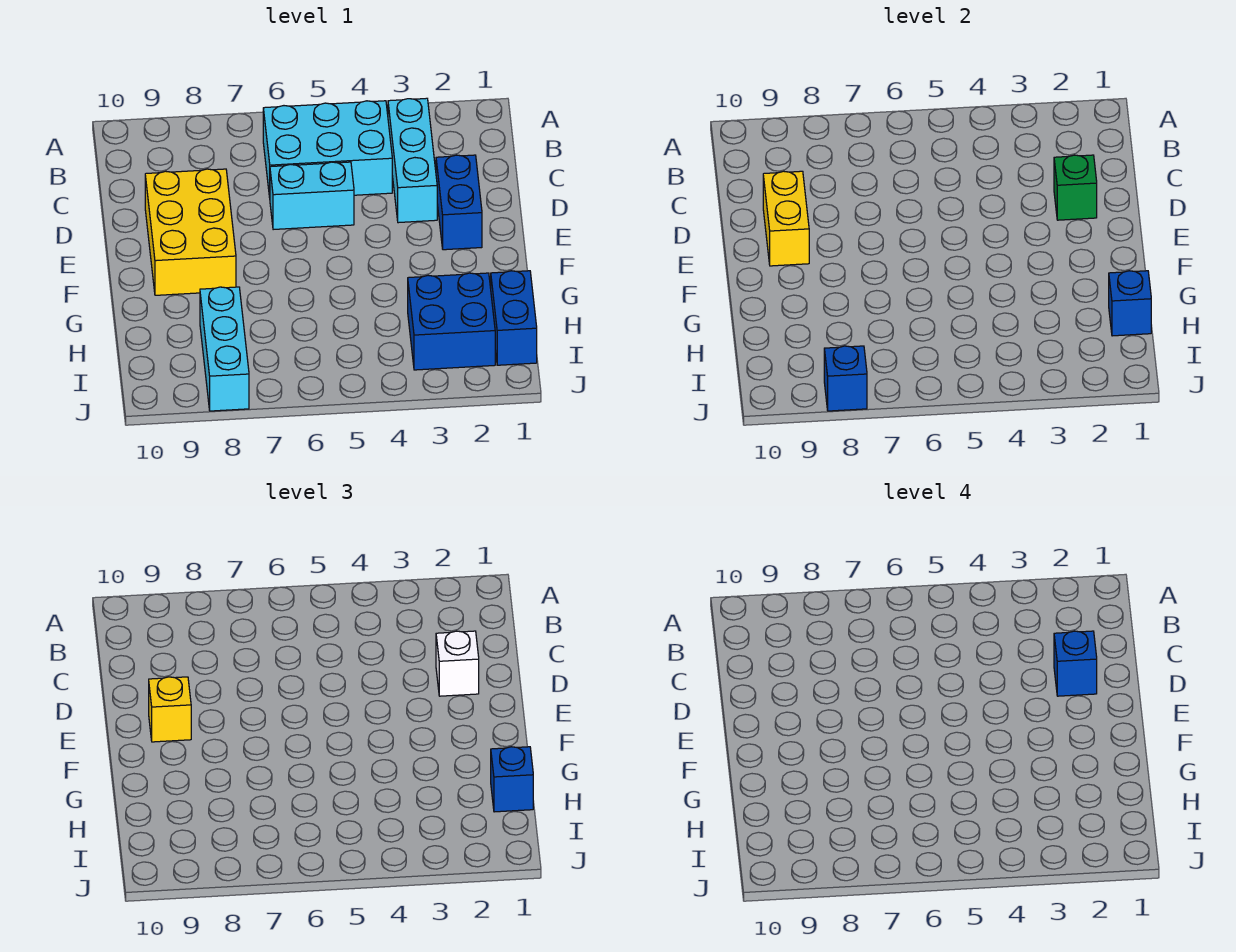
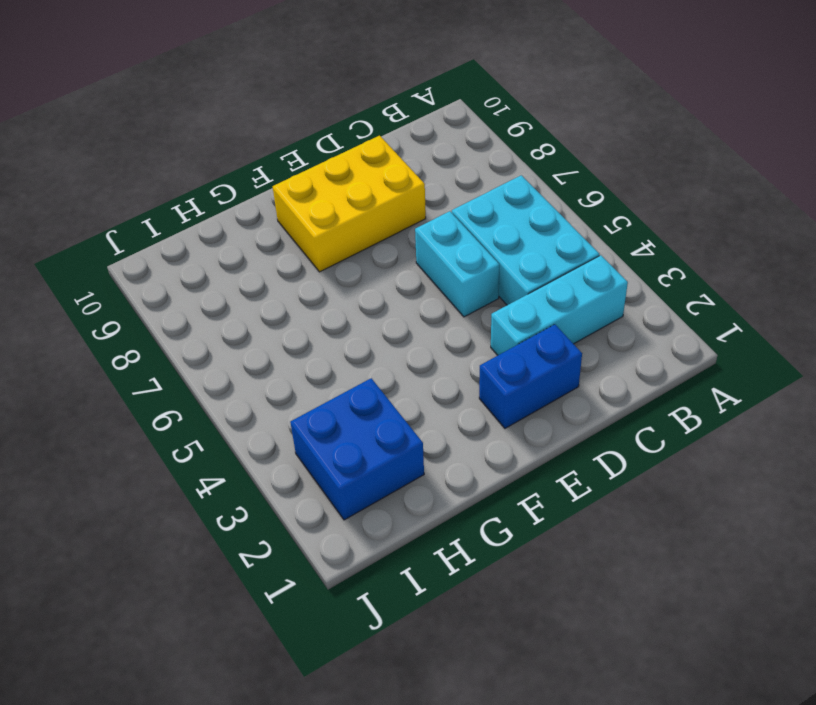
none -> blue brick H1:I1 level 1
none -> cyan brick H8:J8 level 1
none -> green brick D2 level 2

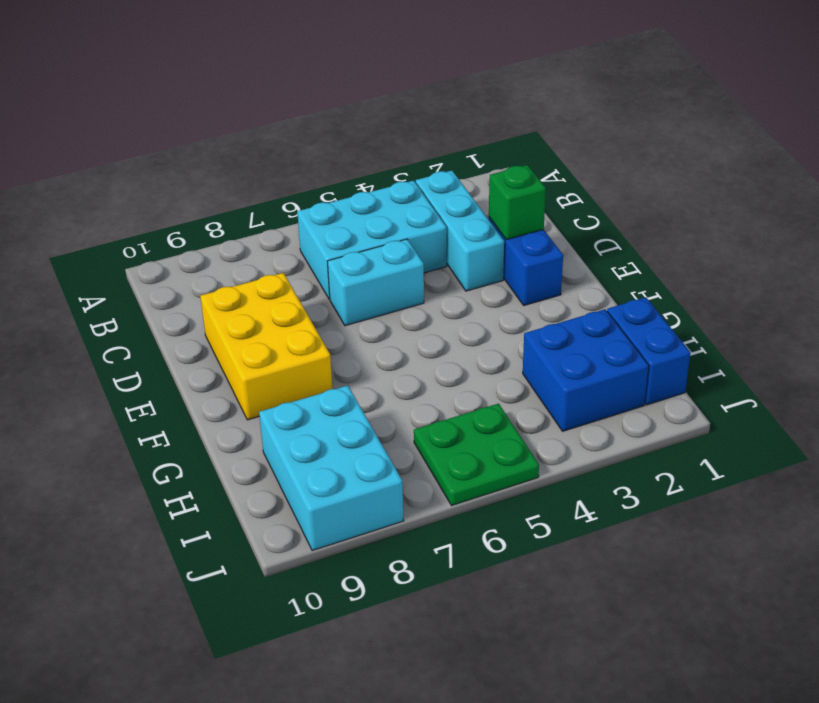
cyan brick H8:J9 level 1 -> cyan brick H8:J8 level 1
green plate I5:J6 level 1 -> none
none -> yellow brick D9:E9 level 2
none -> blue brick H1 level 2
none -> blue brick J8 level 2

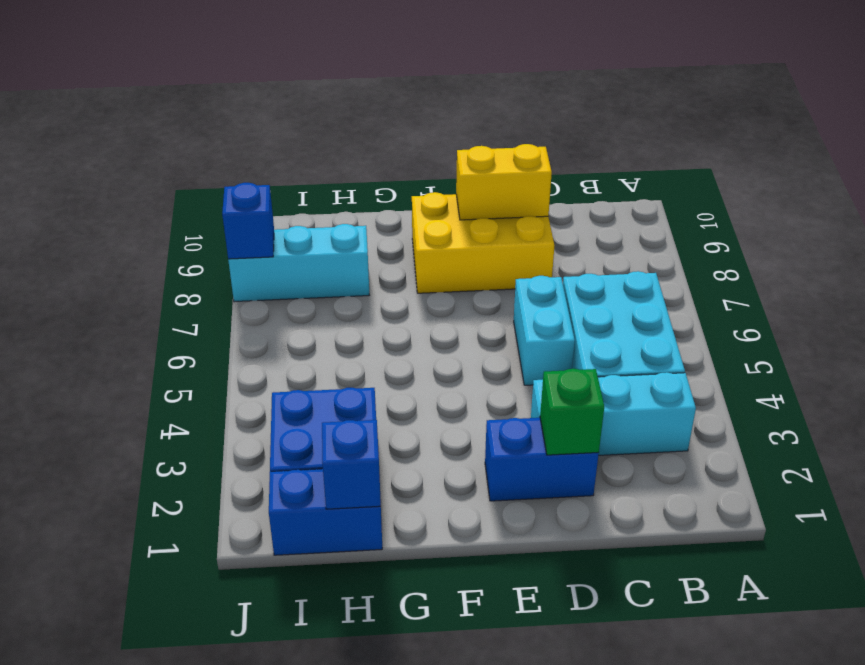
none -> white brick D2 level 3
none -> yellow brick E9 level 3
none -> blue brick H1 level 3

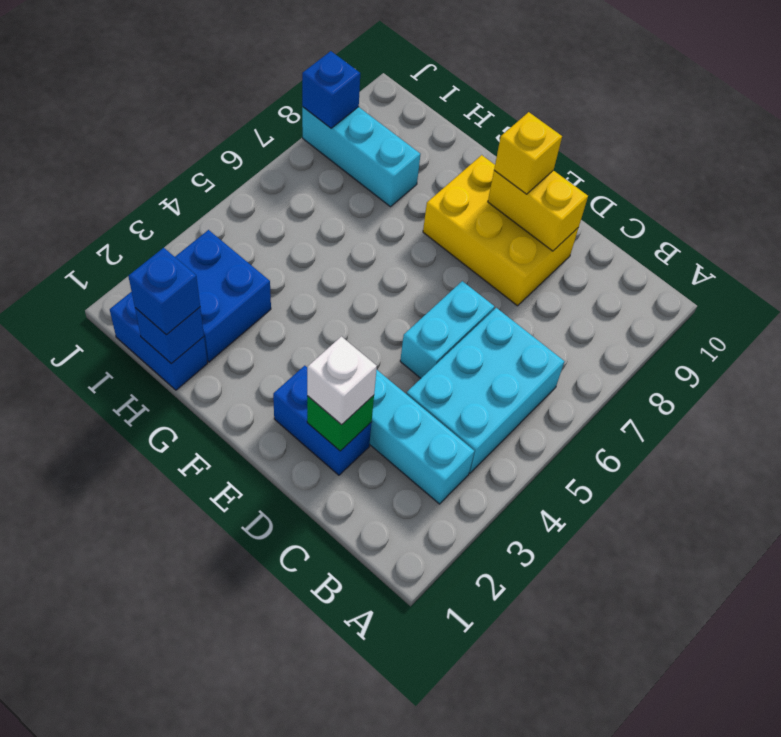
none -> blue brick D2 level 4

